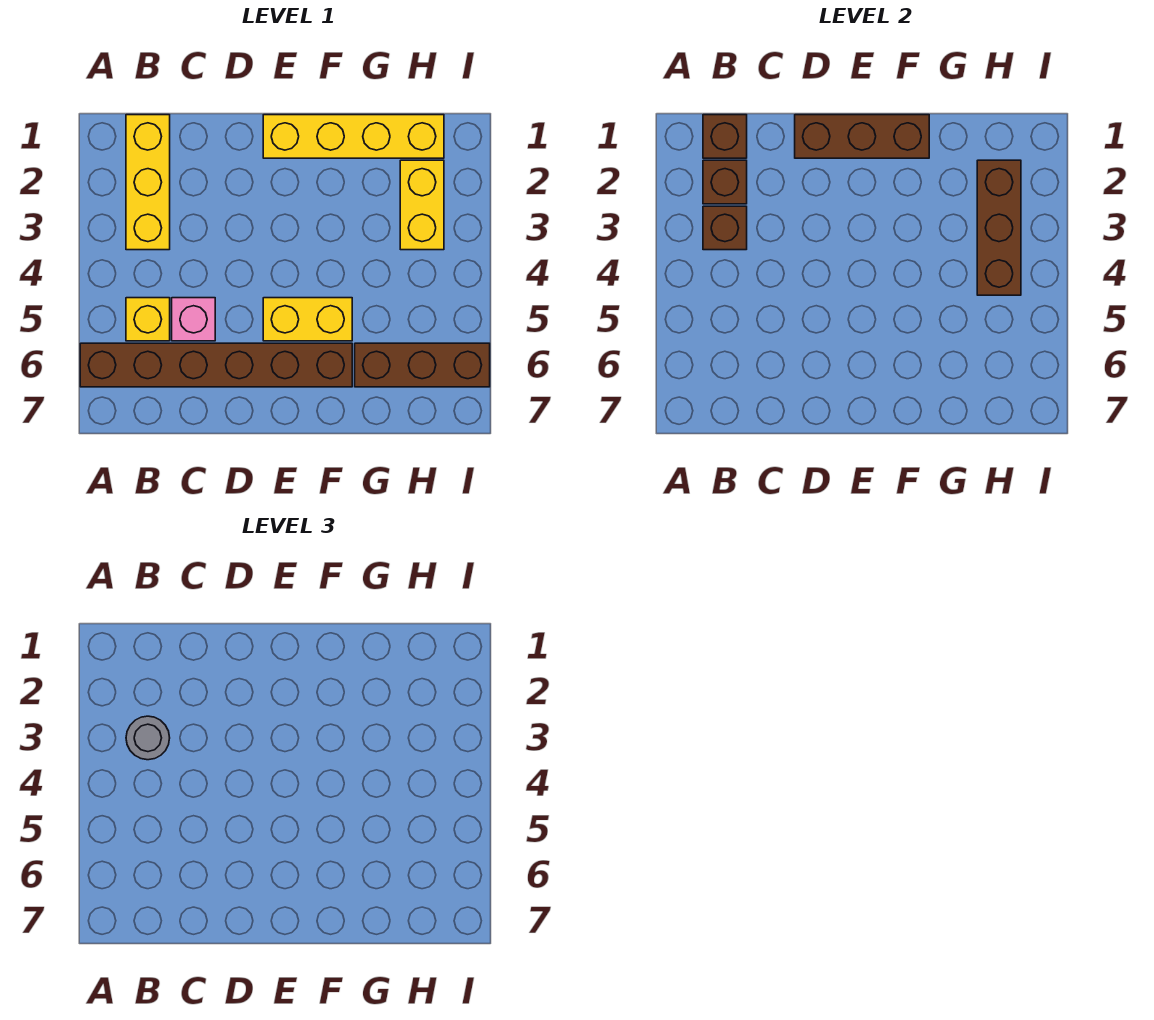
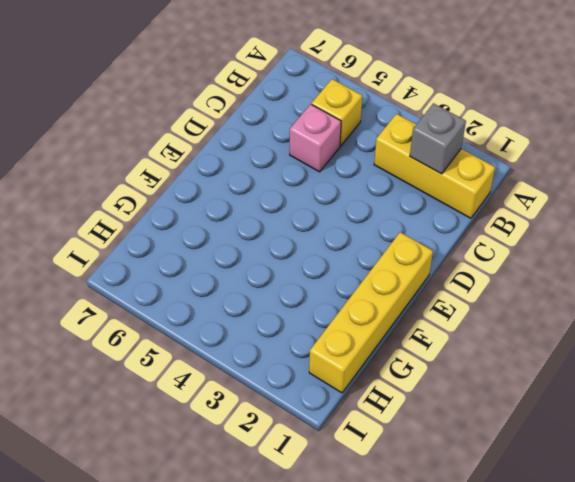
grey brick B2 level 2 -> brown brick B2 level 2
none -> brown brick A6:F6 level 1
none -> yellow brick E5:F5 level 1
none -> brown brick G6:I6 level 1

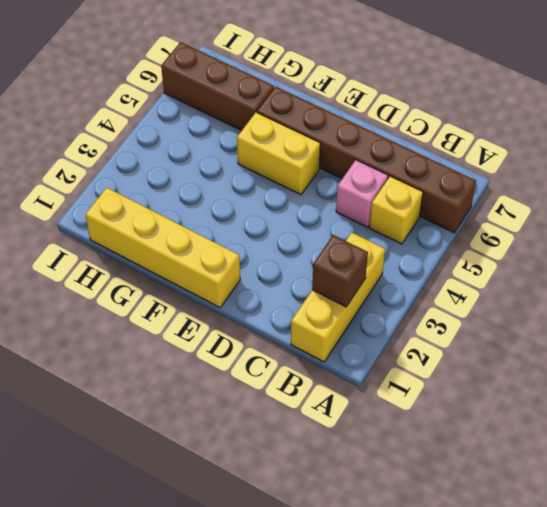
none -> yellow brick H2:H3 level 1
none -> brown brick B1 level 2
none -> brown brick B3 level 2

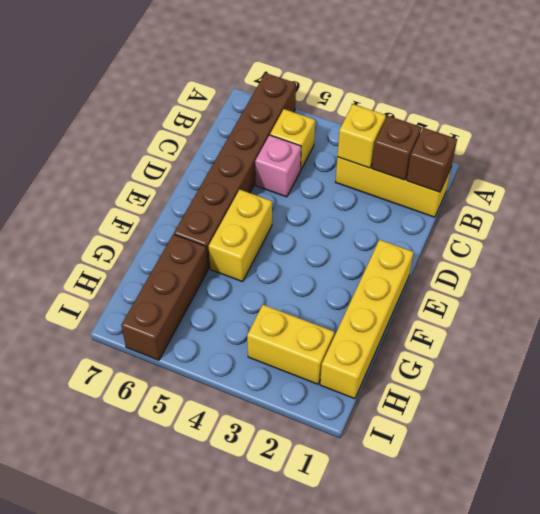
yellow brick B3 level 2 -> brown brick B3 level 2
none -> brown brick D1:F1 level 2
none -> brown brick H2:H4 level 2
none -> grey round brick B3 level 3

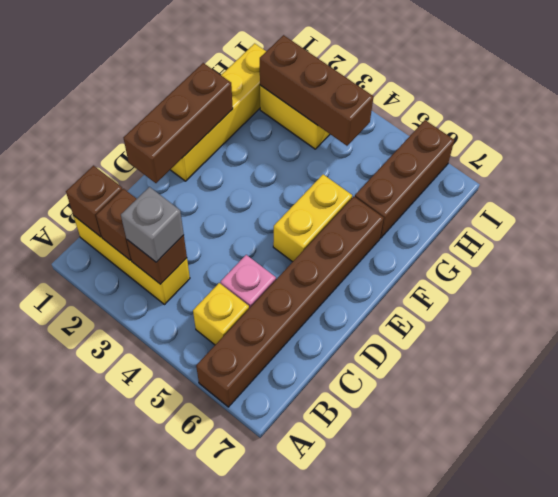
grey brick B3 level 3 -> grey round brick B3 level 3

